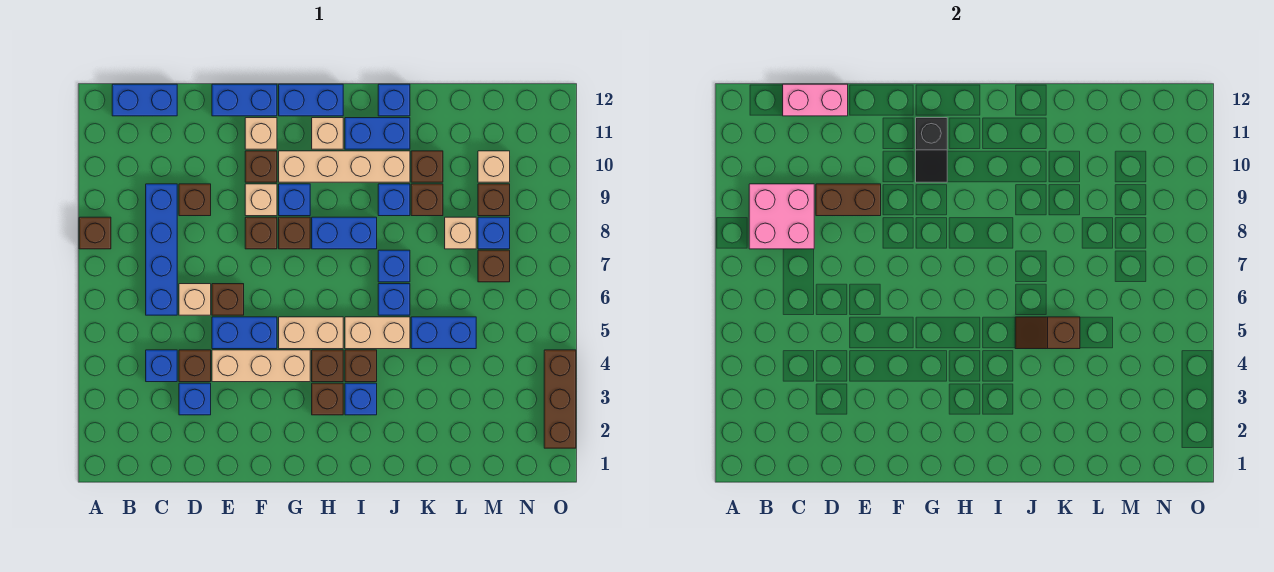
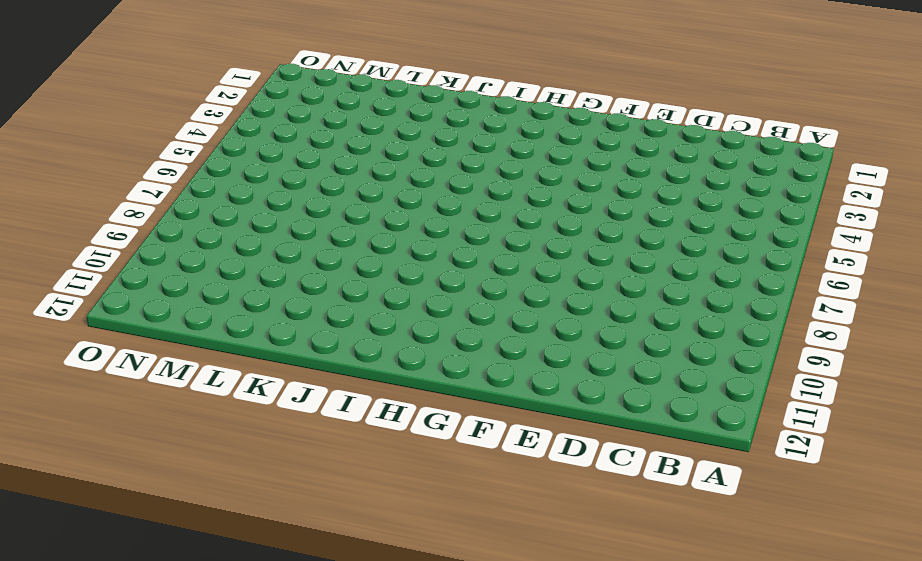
none -> brown brick A8 level 1
none -> blue brick B12:C12 level 1
none -> blue brick C4 level 1
none -> blue brick C6:C9 level 1

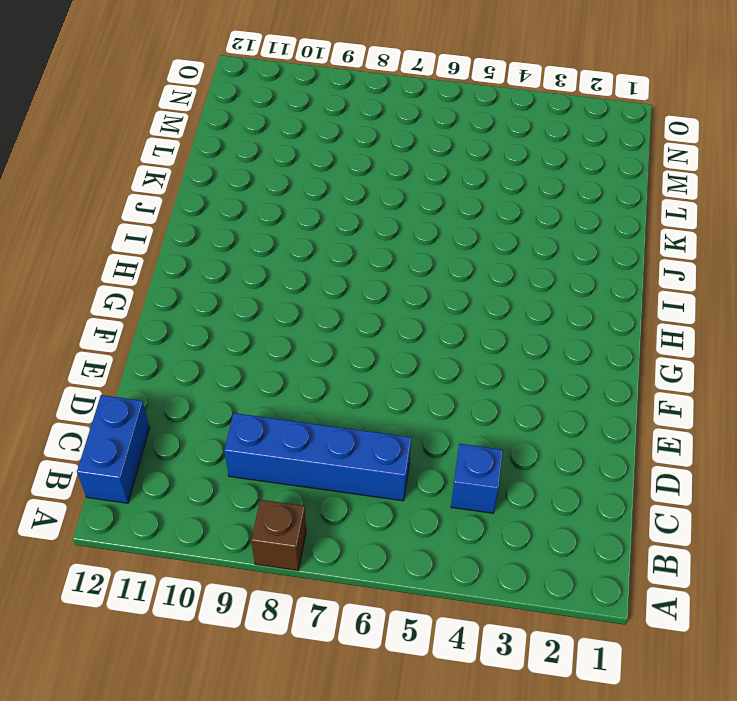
none -> blue brick D3 level 1
none -> brown brick D4 level 1
none -> tan brick D6 level 1
none -> brown brick D9 level 1

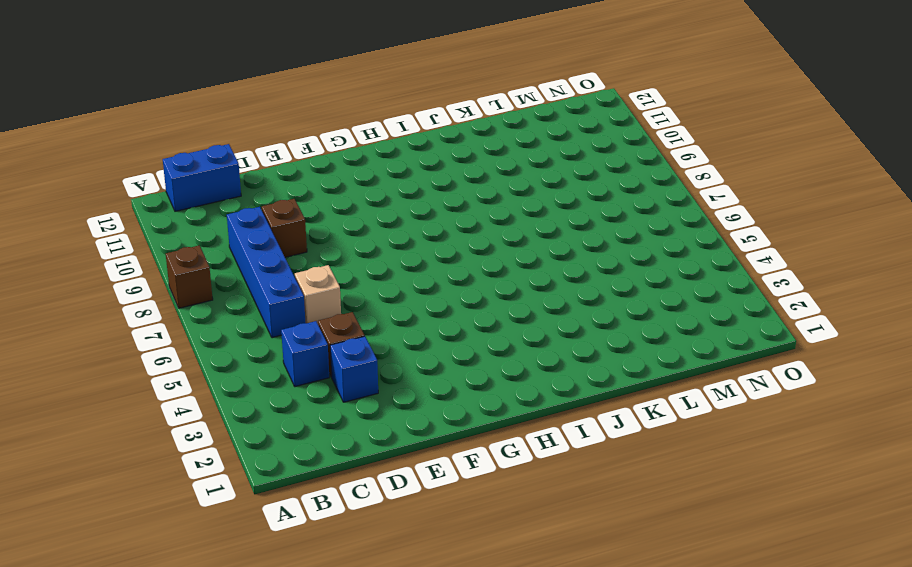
none -> tan brick E4:G4 level 1
none -> blue brick E5:F5 level 1
none -> brown brick E6 level 1
none -> blue brick E12:F12 level 1

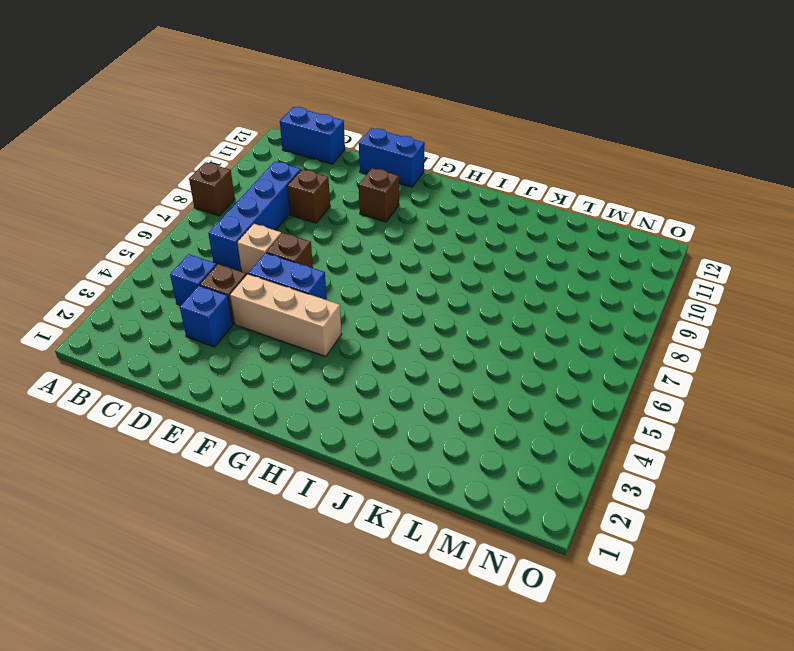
none -> brown brick F8 level 1
none -> tan brick F9 level 1
none -> tan brick F11 level 1
none -> tan brick G5:H5 level 1

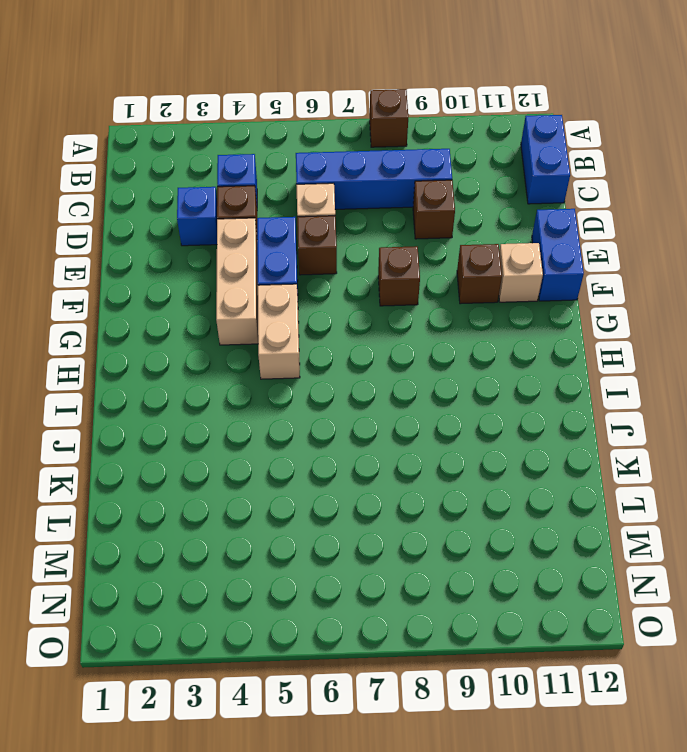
none -> tan brick F9 level 1
none -> brown brick G8 level 1
none -> blue brick G9 level 1
none -> tan brick G10:J10 level 1

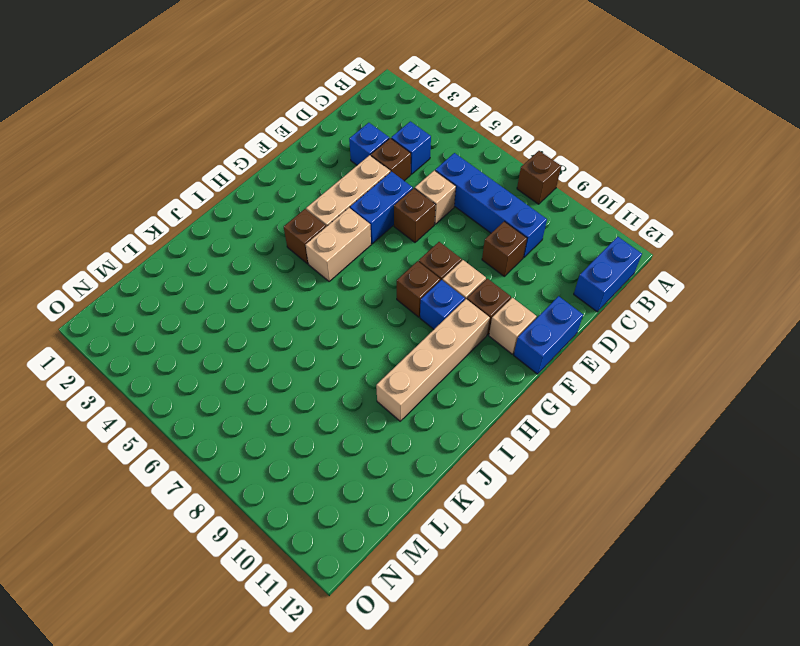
none -> blue brick G12:H12 level 1
none -> brown brick H3 level 1
none -> blue brick H8:I8 level 1
none -> tan brick H11 level 1

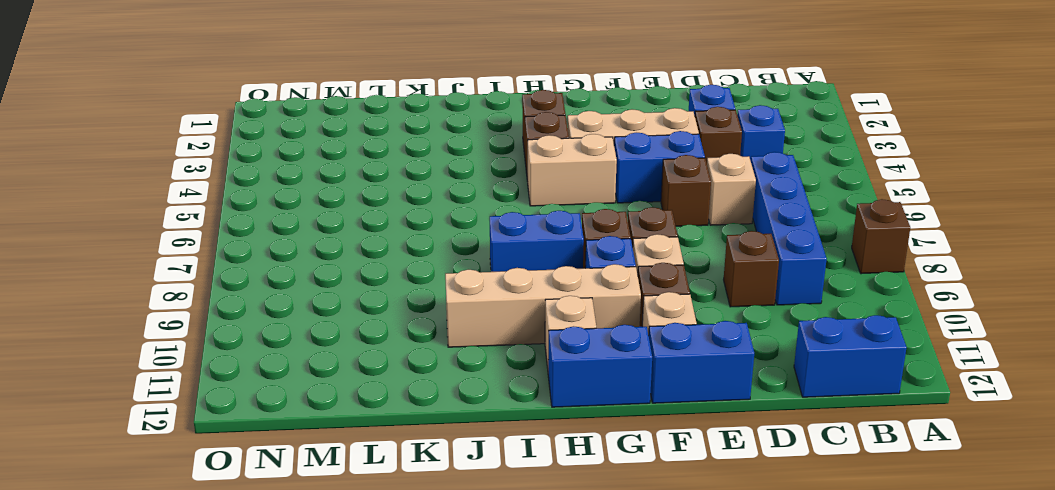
none -> blue brick I3 level 1
none -> brown brick I4 level 1
none -> tan brick I5:J5 level 1
none -> blue brick I11:J11 level 1

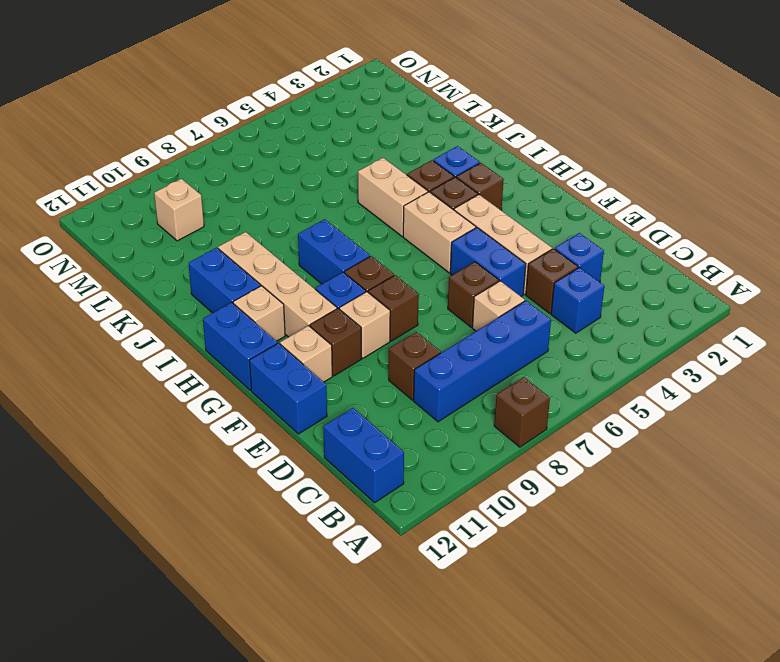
none -> blue brick J6 level 1
none -> blue brick J7 level 1
none -> blue brick J9 level 1
none -> blue brick J12 level 1

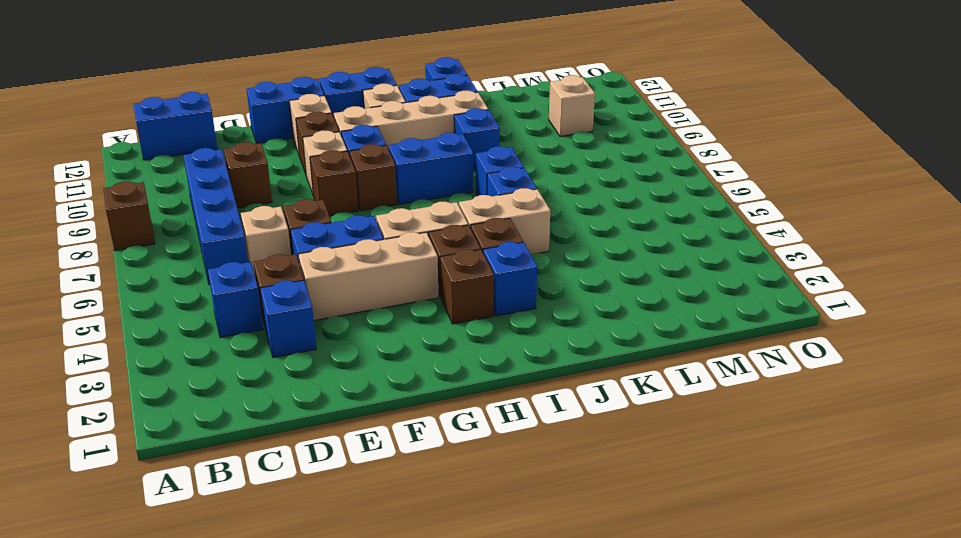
none -> blue brick K5:L5 level 1
none -> brown brick K9 level 1
none -> brown brick K10 level 1
none -> tan brick L8 level 1

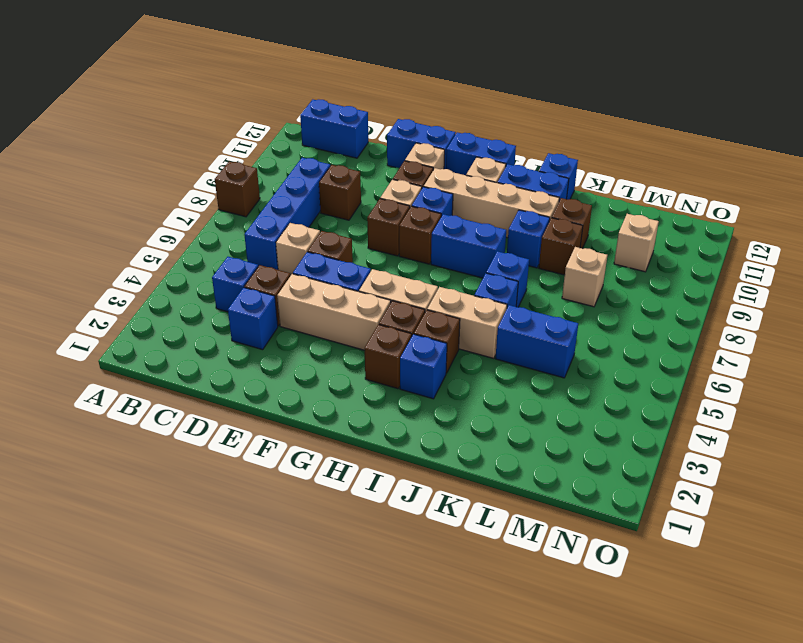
none -> brown brick M7 level 1
none -> blue brick M8 level 1
none -> brown brick M9 level 1
none -> brown brick O2:O4 level 1

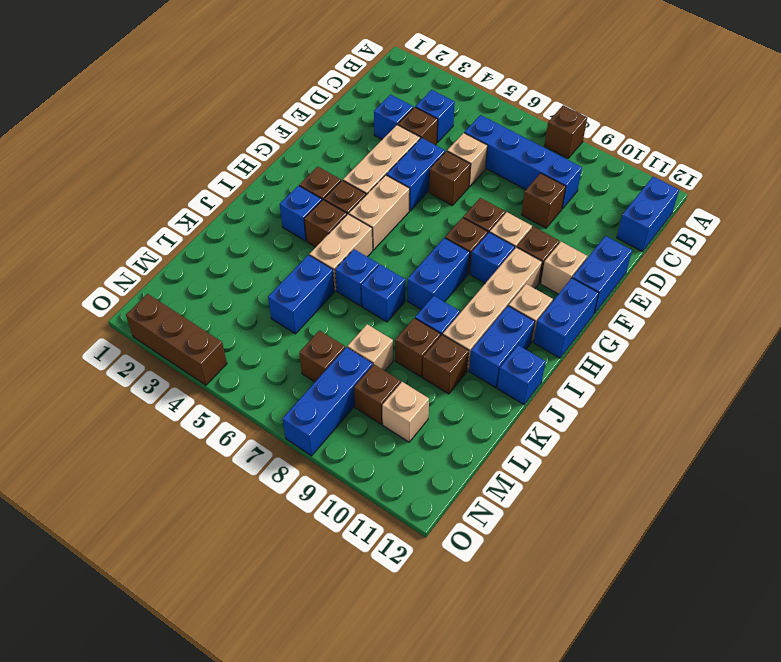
blue brick M8:O8 level 1 -> blue brick M8 level 1
none -> pink brick B8:C9 level 2
none -> pink brick C12:D12 level 2
none -> brown brick D9:E9 level 2
none -> black slope G10:G11 level 2 top 11

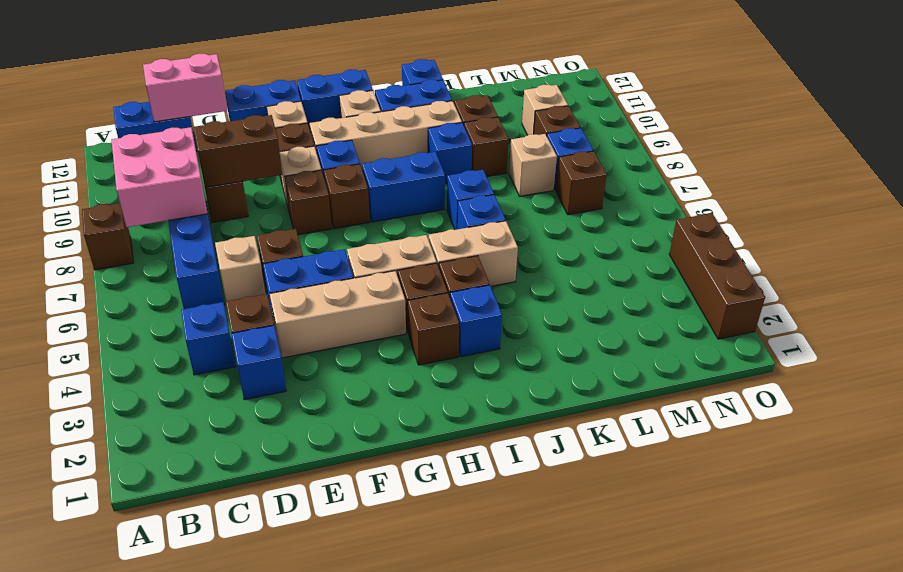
none -> blue brick K5:L5 level 1
none -> black slope G10:G11 level 2 top 11
none -> brown slope J5:K5 level 2 top K

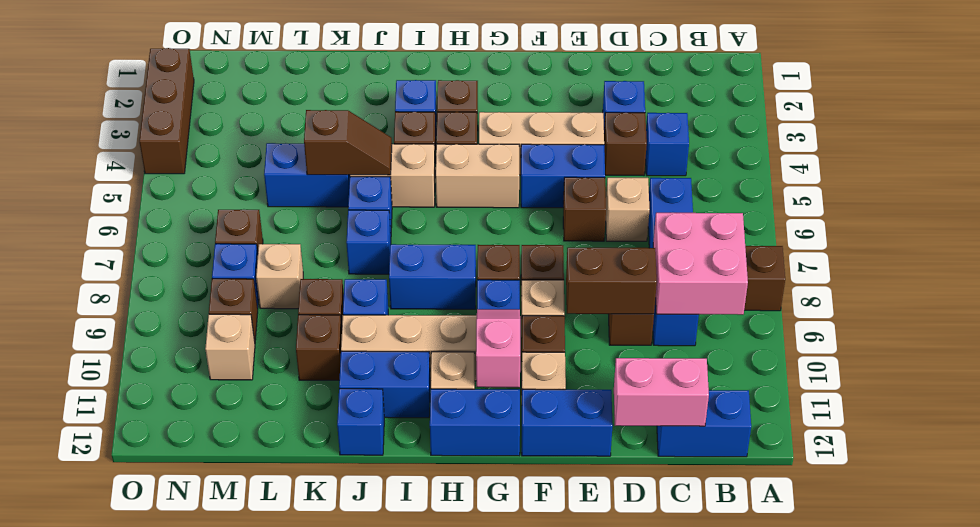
pink slope G10:G11 level 2 top 11 -> black slope G10:G11 level 2 top 11

